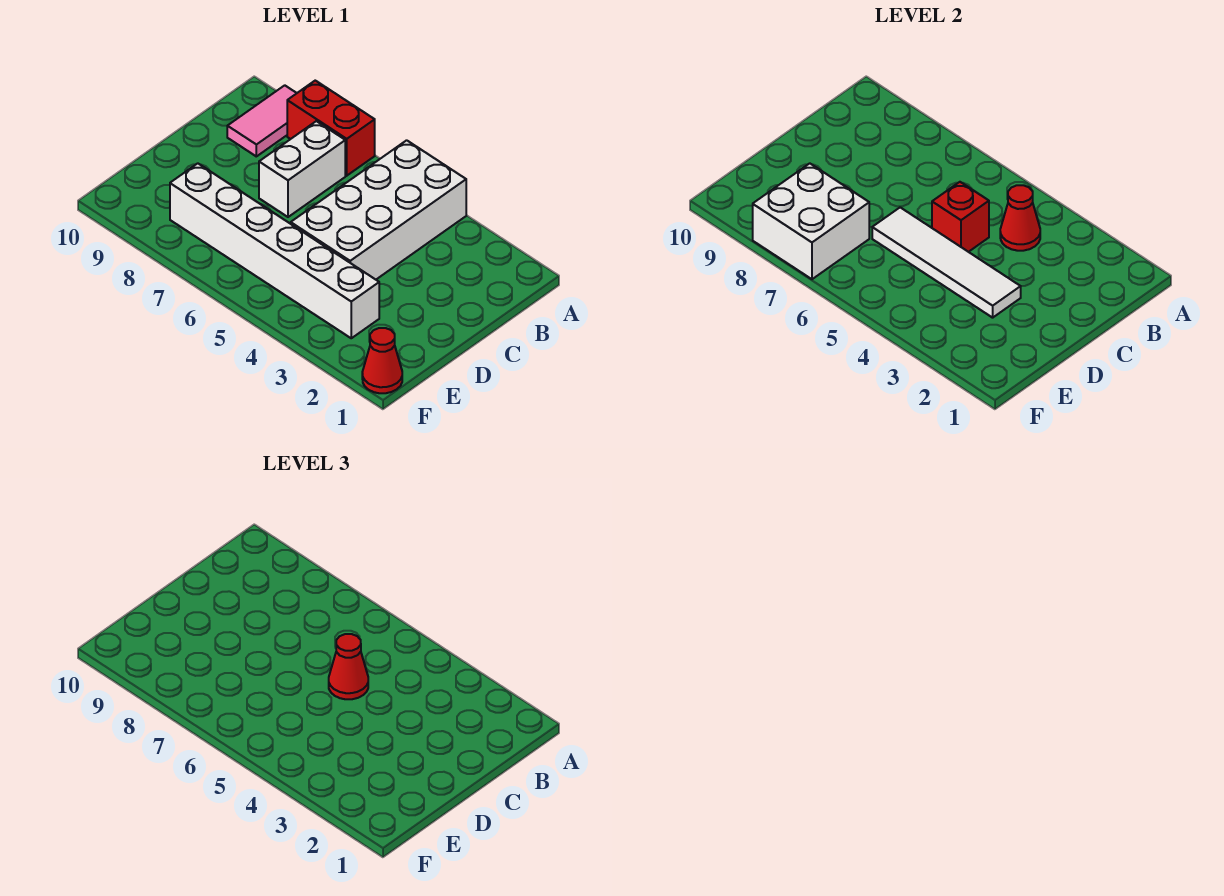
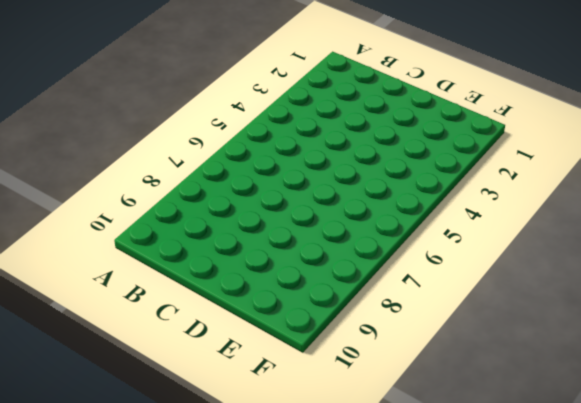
none -> white brick A4:D5 level 1
none -> red brick A7:A8 level 1

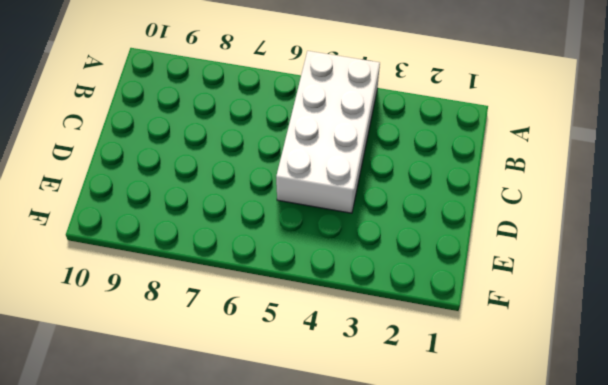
none -> red brick A7:A8 level 1
none -> pink tile A9:B9 level 1

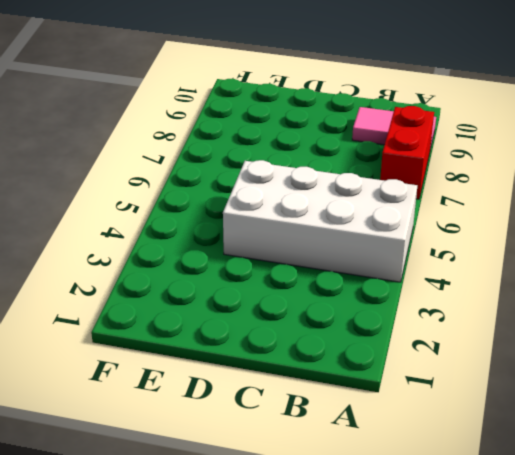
none -> white brick B7:C7 level 1
none -> white brick E3:E8 level 1

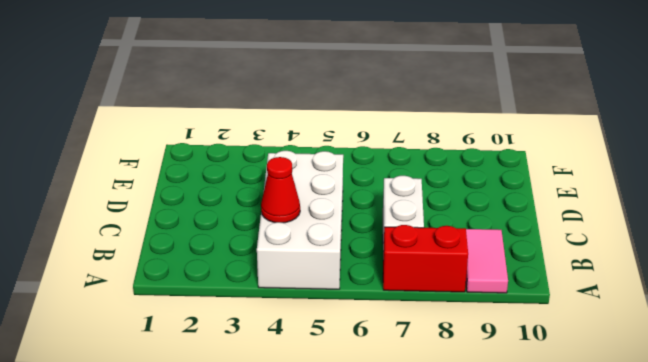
none -> white brick E3:E8 level 1
none -> red cone F1 level 1

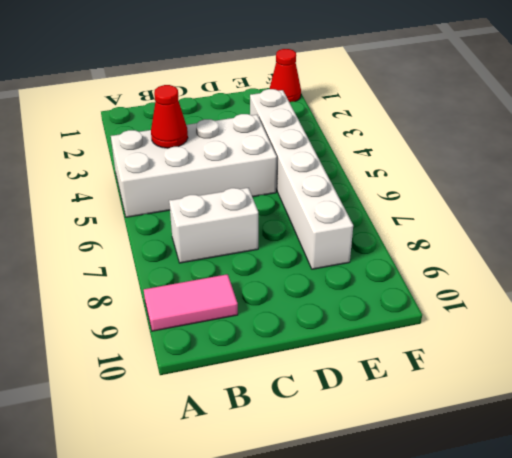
none -> red brick A7:A8 level 1
none -> red brick C5 level 2

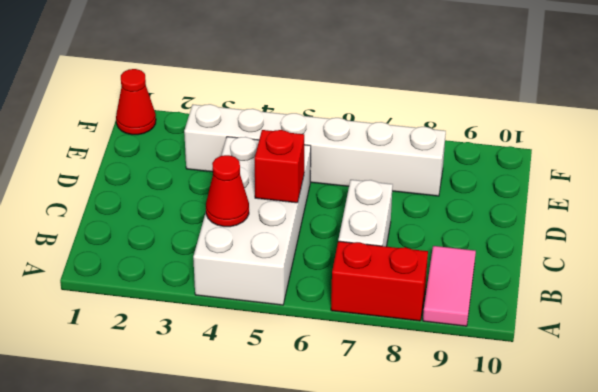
none -> white tile D3:D6 level 2
none -> white brick E7:F8 level 2

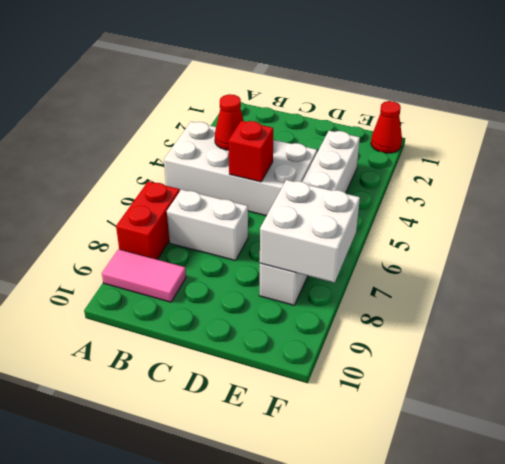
none -> white tile D3:D6 level 2
none -> red cone C5 level 3

